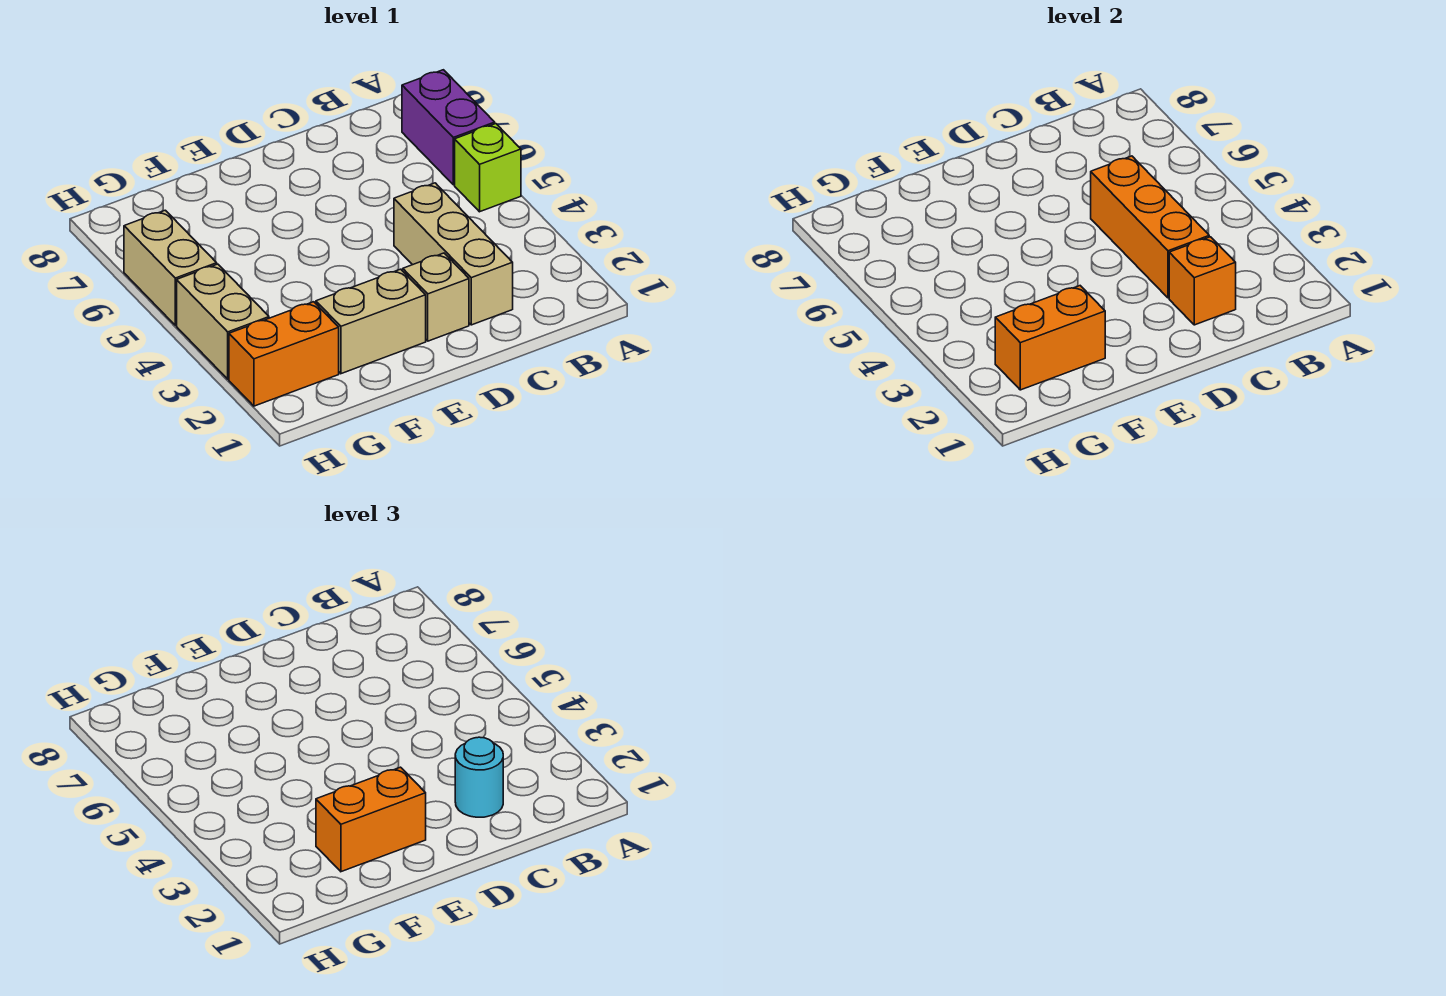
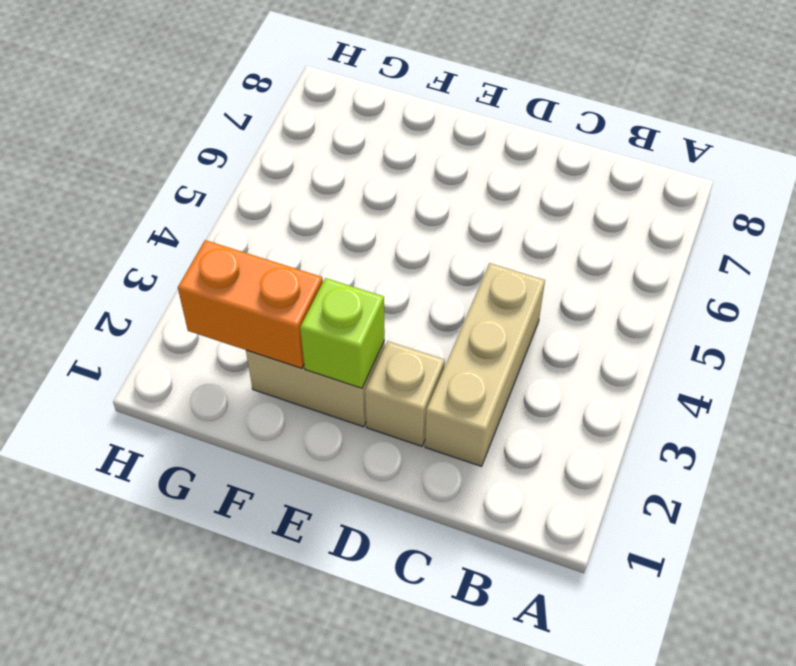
lime brick E2 level 2 -> lime brick A5 level 1
none -> purple brick A6:A7 level 1
none -> orange brick G2:H2 level 1
none -> tan brick H3:H4 level 1

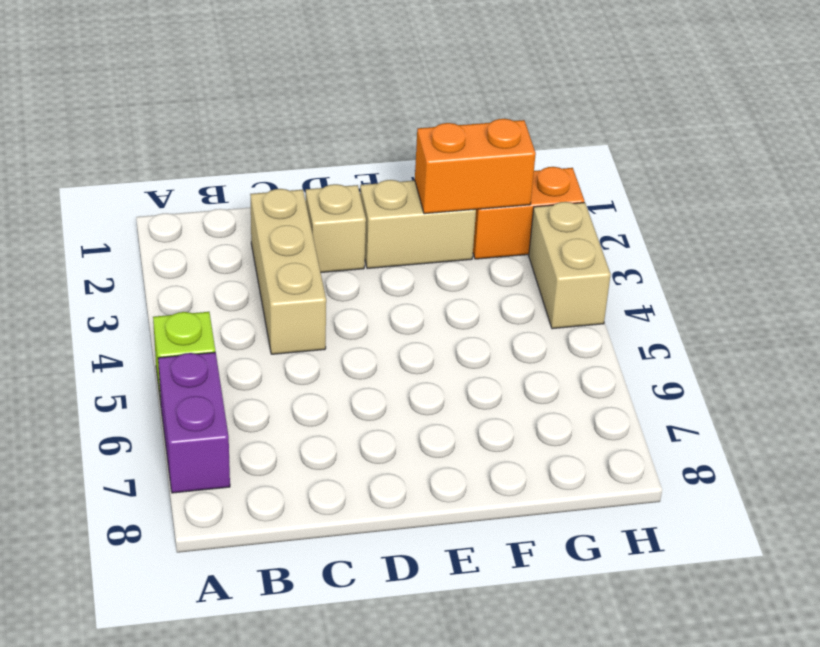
none -> tan brick H5:H6 level 1
none -> orange brick C2 level 2
none -> orange brick C3:C5 level 2

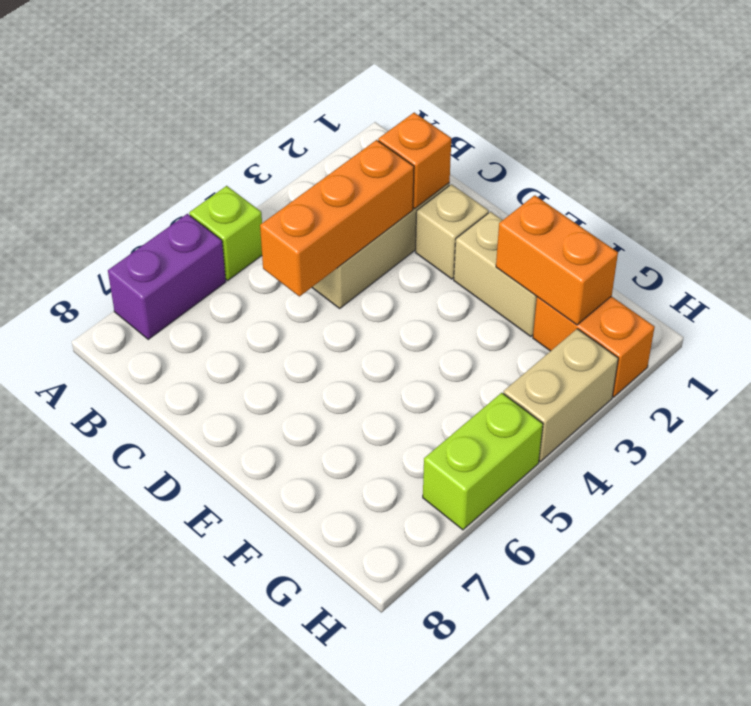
lime brick H5:H6 level 1 -> tan brick H5:H6 level 1
none -> cyan round brick C2 level 3
none -> orange brick E2:F2 level 3

